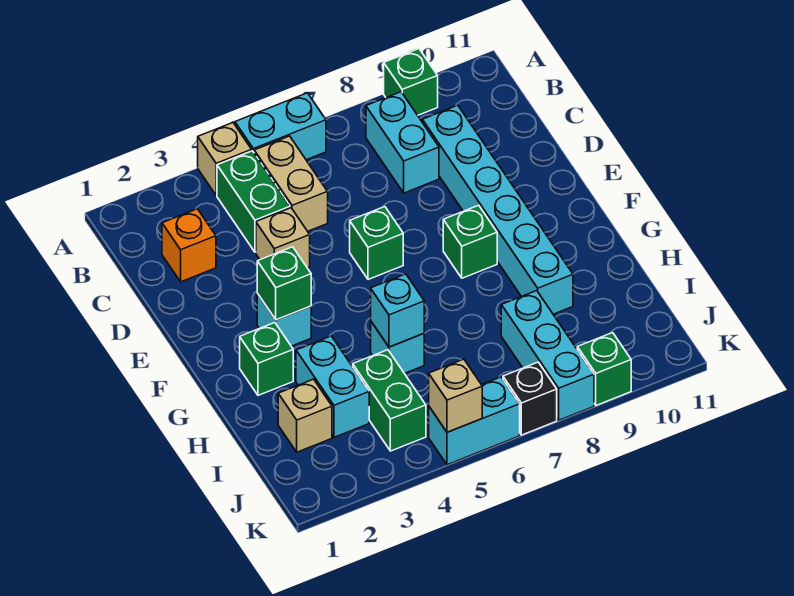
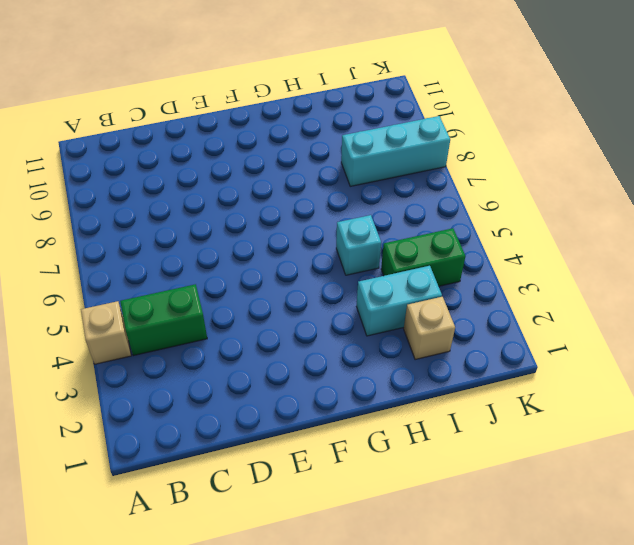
none -> cyan brick A5:A6 level 1
none -> green brick A9 level 1
none -> tan brick B5:C5 level 1

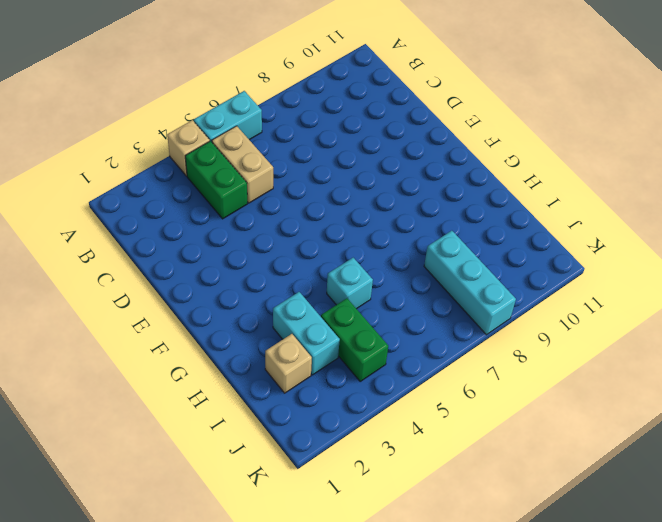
none -> green brick A9 level 1
none -> cyan brick B8:C8 level 1
none -> orange brick C2 level 1

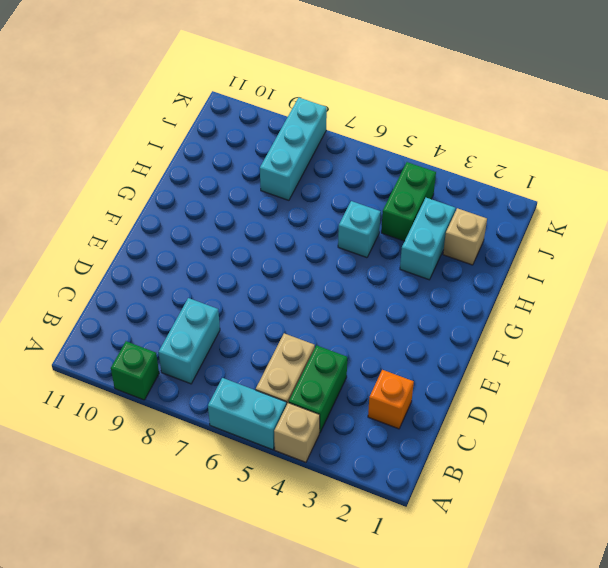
none -> cyan brick C9:H9 level 1
none -> tan brick D4 level 1
none -> green brick E6 level 1

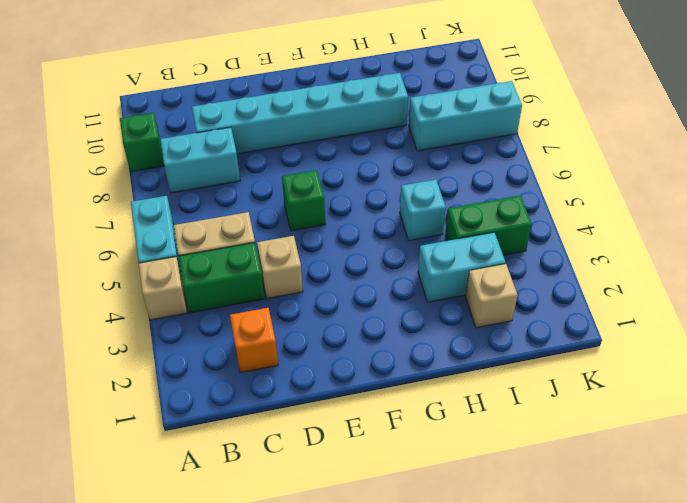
none -> cyan brick F3 level 1
none -> green brick F8 level 1
none -> green brick G2 level 1

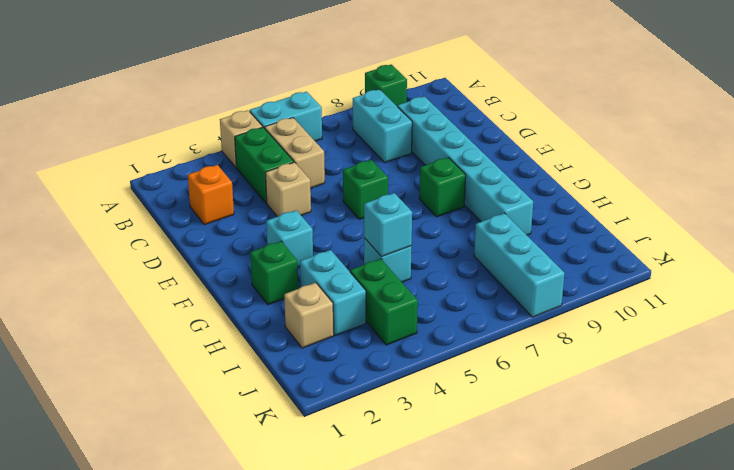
none -> cyan brick K5:K6 level 1
none -> black brick K7 level 1
none -> green brick K9 level 1

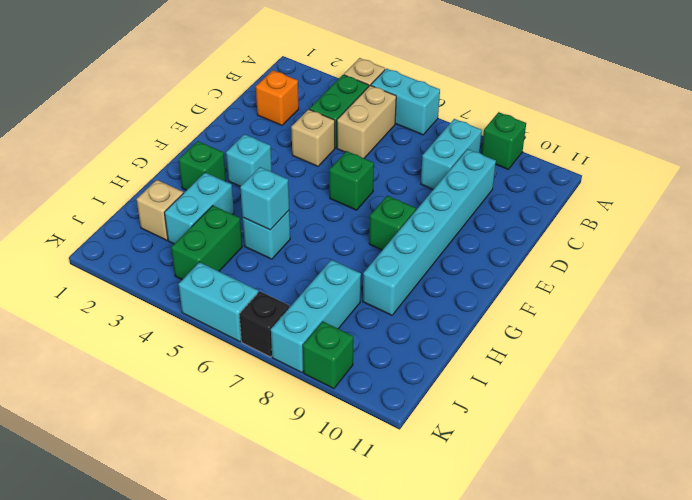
none -> green brick F3 level 2
none -> tan brick K5 level 2

